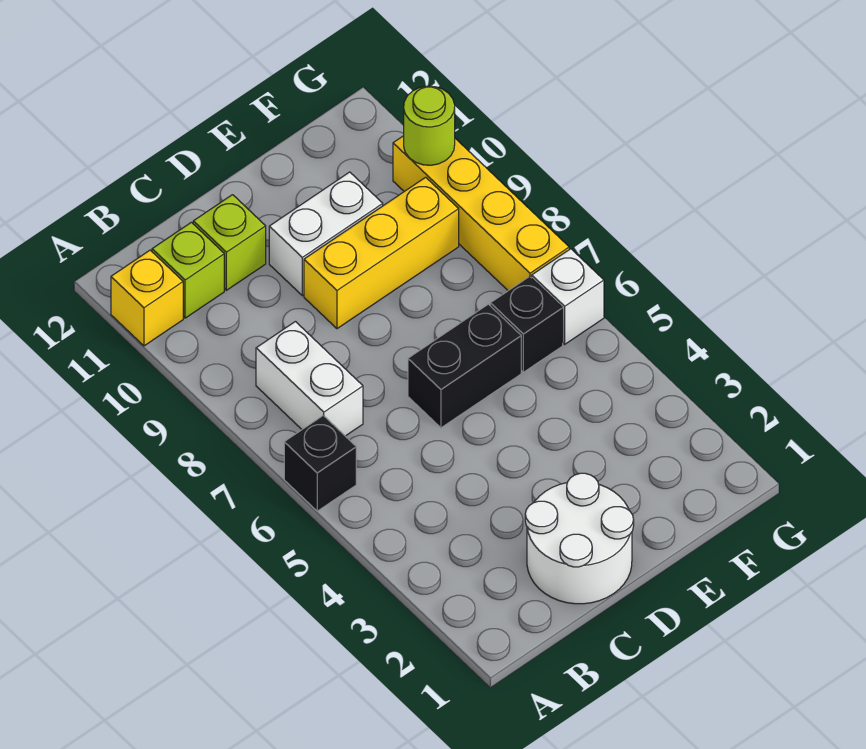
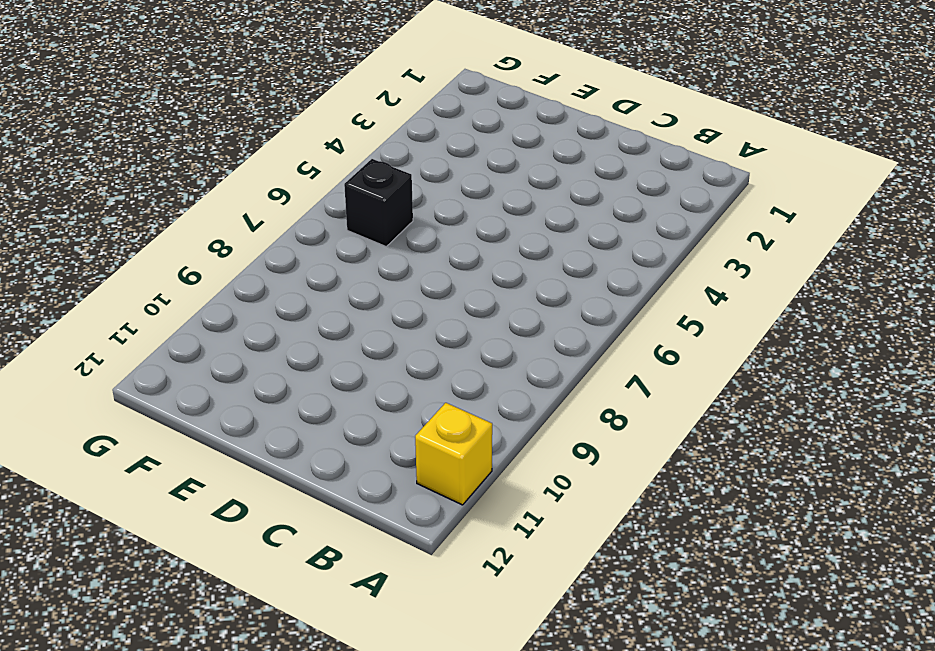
none -> black brick A6 level 1
none -> white brick B7:B8 level 1
none -> lime brick B11 level 1

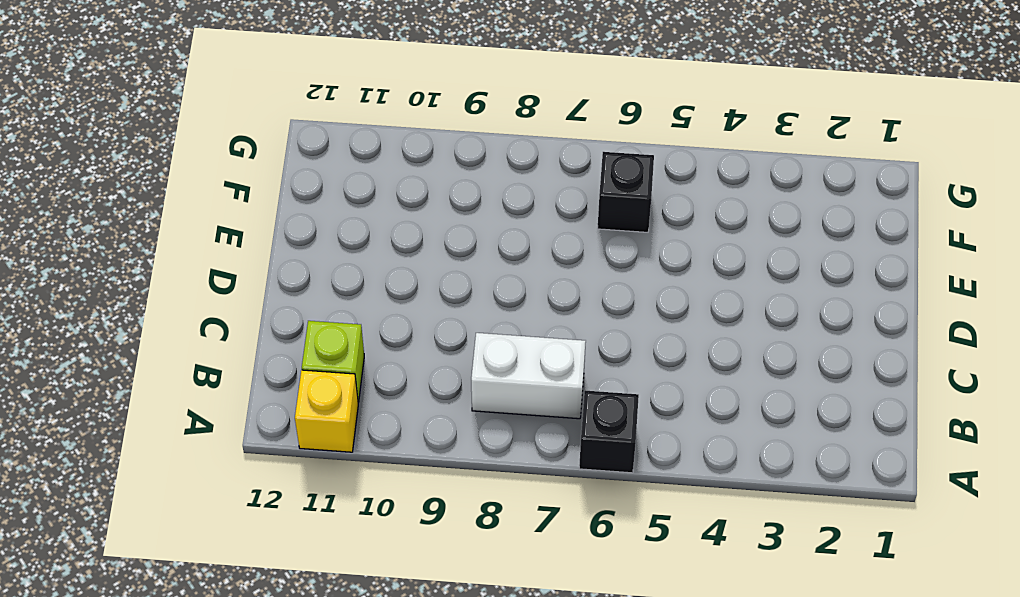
none -> white round brick C1:D2 level 1
none -> lime brick C11 level 1
none -> black brick D6:E6 level 1

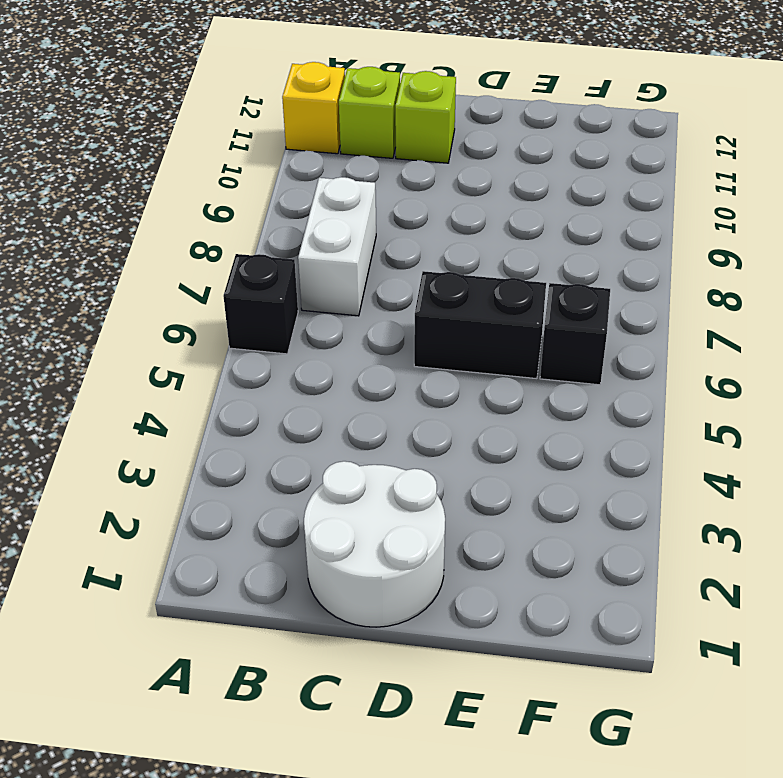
none -> yellow brick D9:F9 level 1
none -> white brick D10:E10 level 1
none -> white brick G6 level 1

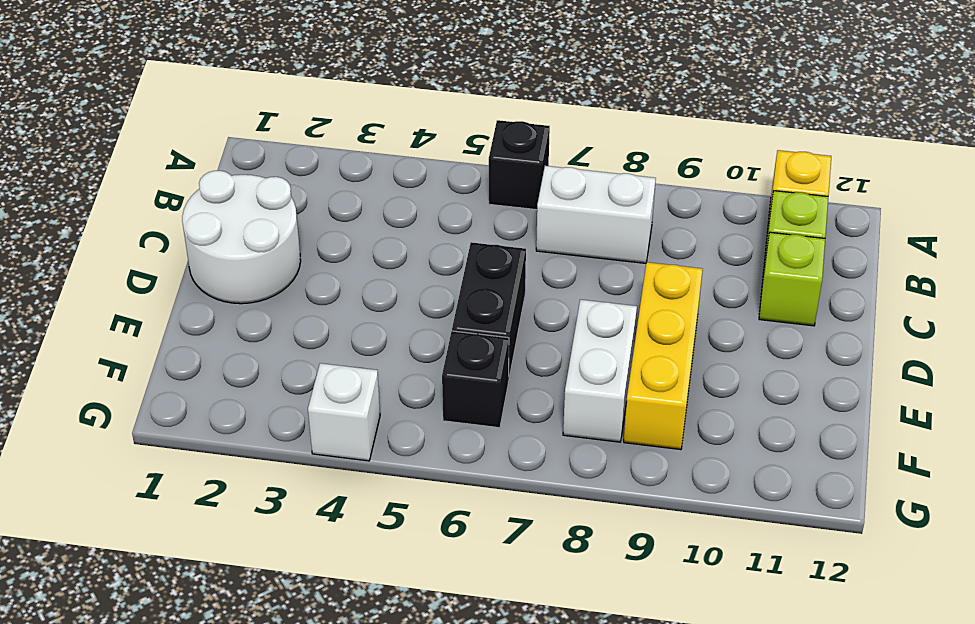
white brick E8:F8 level 1 -> white brick D10:E10 level 1
white brick G4 level 1 -> white brick G6 level 1
none -> yellow brick G7:G10 level 1
none -> lime round brick G10 level 2

